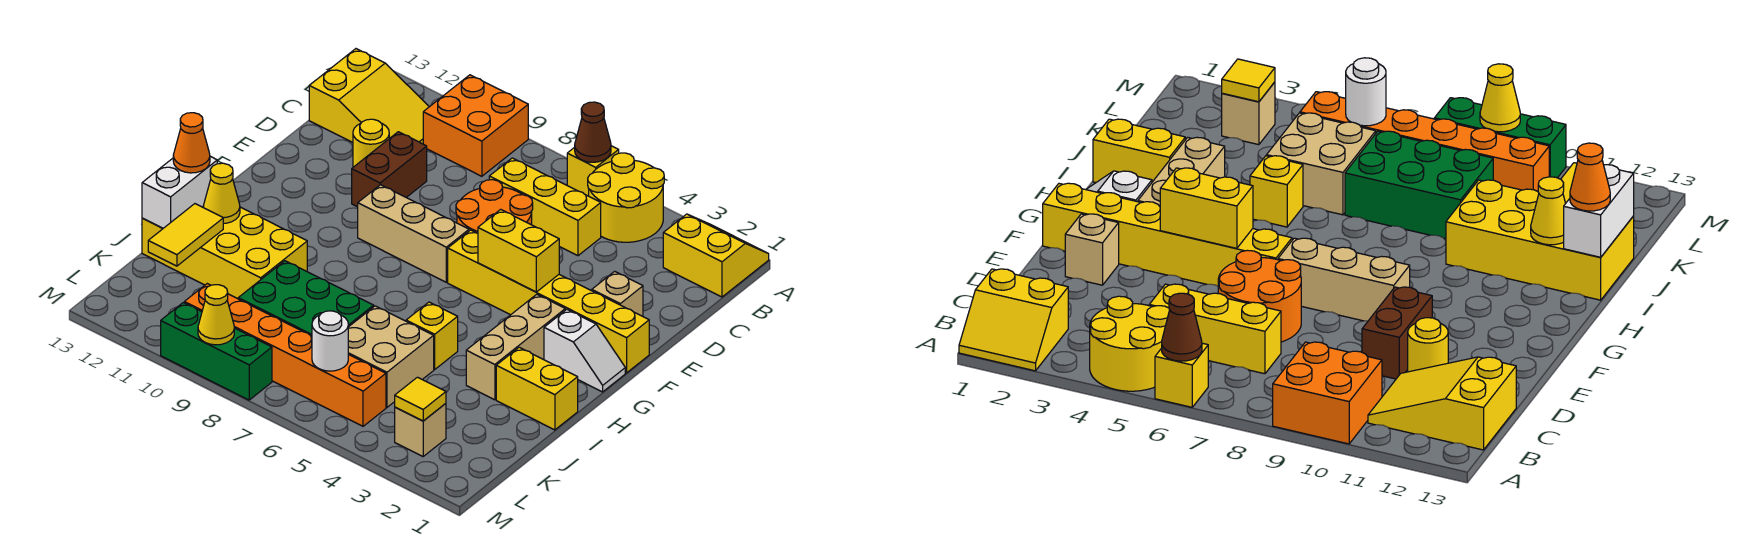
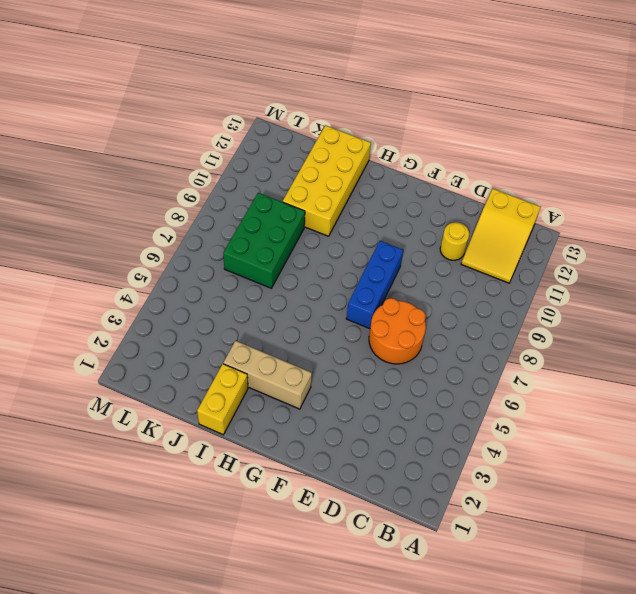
blue brick F7:F9 level 1 -> tan brick F7:F9 level 1
none -> yellow slope A1:B2 level 1 top B
none -> yellow round brick A4:B5 level 1
none -> yellow brick A6 level 1
none -> orange brick A9:B10 level 1

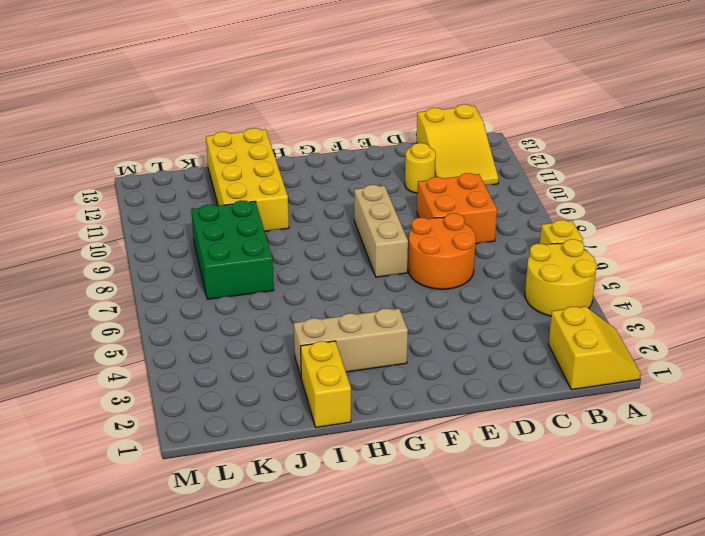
orange brick C8:D9 level 1 -> orange brick A9:B10 level 1
none -> yellow brick C5:C7 level 1
none -> brown brick D10:E10 level 1
none -> tan brick E2 level 1
none -> yellow brick F1:F6 level 1

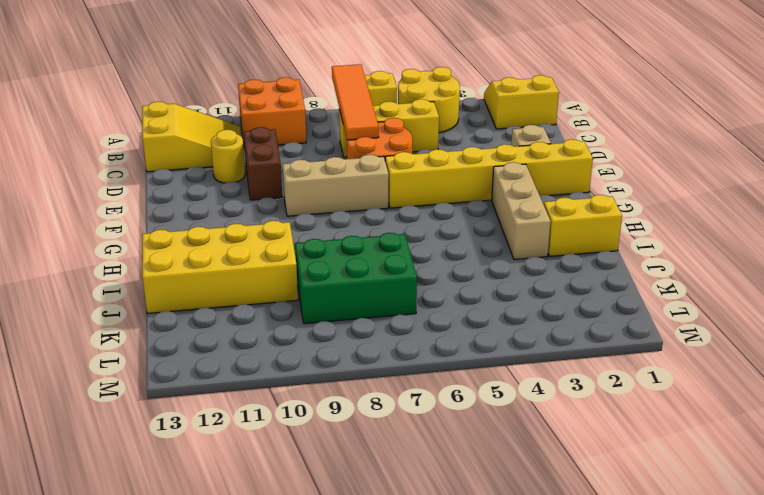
orange tile A7:D7 level 2 -> none
none -> white slope G1:G2 level 1 top 2
none -> yellow brick I5 level 1
none -> tan brick J5:K6 level 1
none -> tan brick L3 level 1

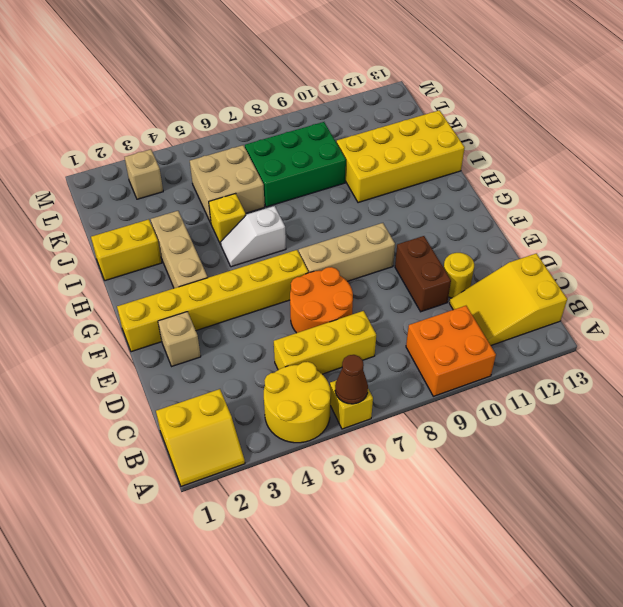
white slope H5:H6 level 1 top 6 -> white slope G1:G2 level 1 top 2
none -> orange brick L5:L10 level 1
none -> green brick M8:M10 level 1
none -> yellow brick F4:F5 level 2
none -> yellow cone I12 level 2

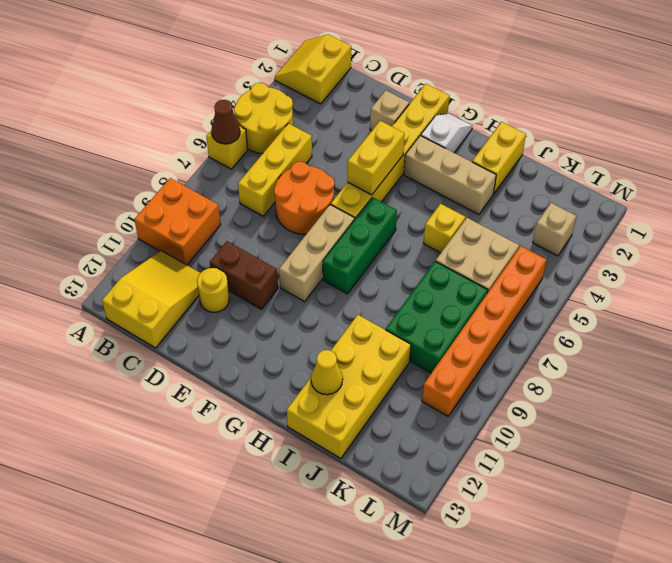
green brick G6:G8 level 1 -> green brick M8:M10 level 1
none -> white brick I13:J13 level 2
none -> yellow tile J12:K12 level 2
none -> yellow tile L3 level 2
none -> white round brick L6 level 2

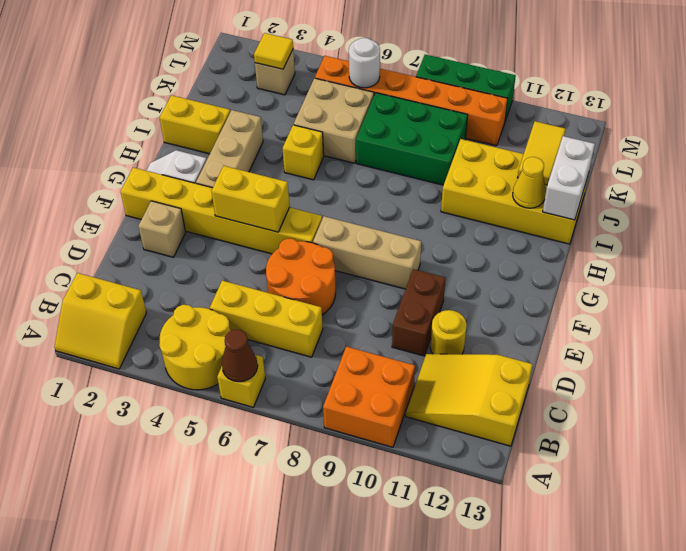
none -> yellow cone M9 level 2
none -> orange cone I13 level 3

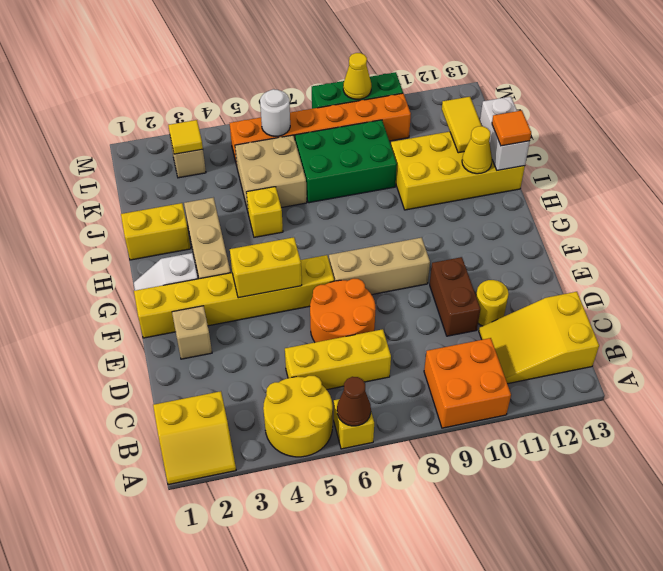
orange tile I13 level 3 -> orange cone I13 level 3

